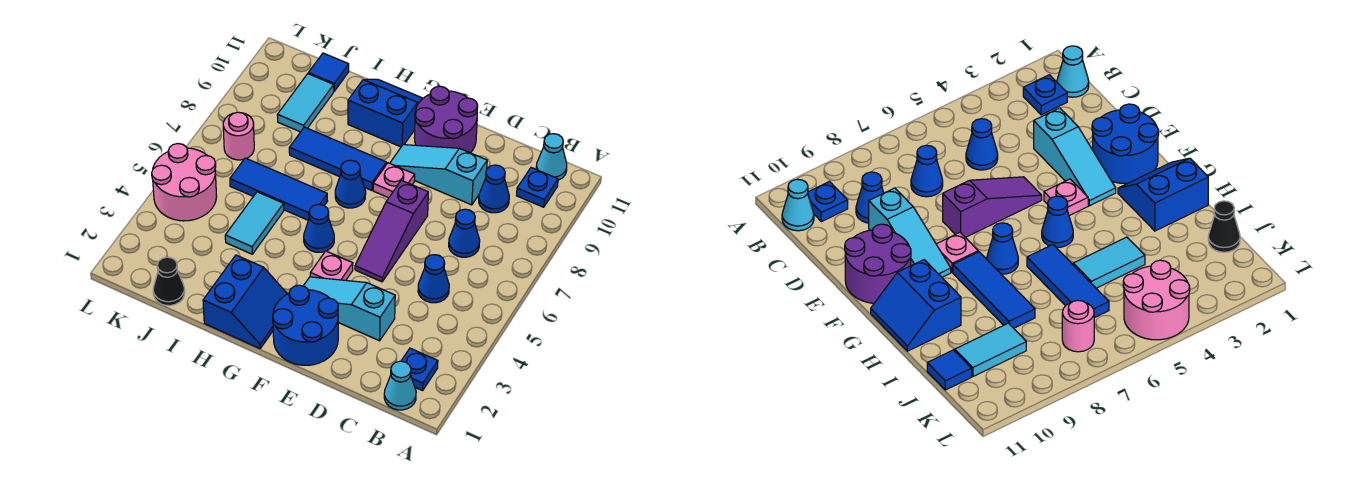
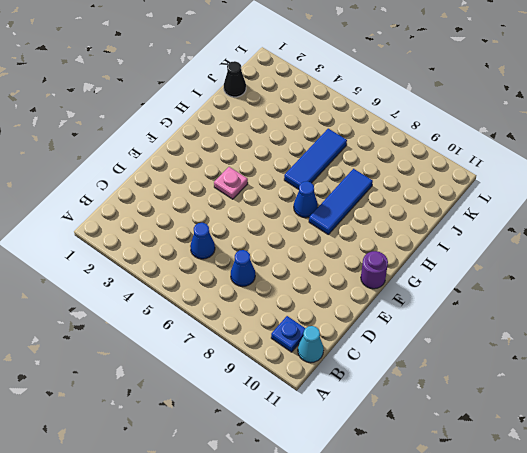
purple round brick F11 level 1 -> purple round brick E10:F11 level 1
none -> cyan cone B1 level 1
none -> blue plate B2 level 1
none -> blue cone C9 level 1

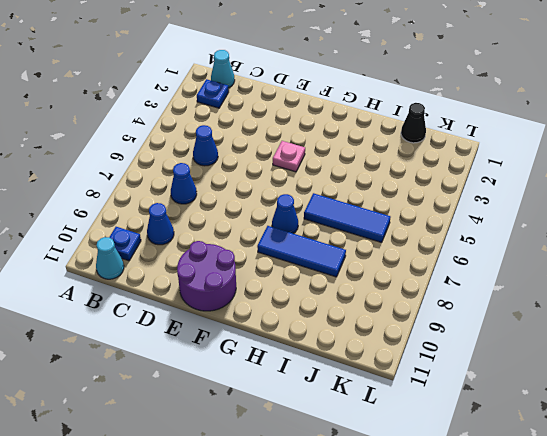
none -> cyan slope D3:F3 level 1 top D
none -> cyan slope D9:F9 level 1 top D
none -> blue round brick E1:F2 level 1

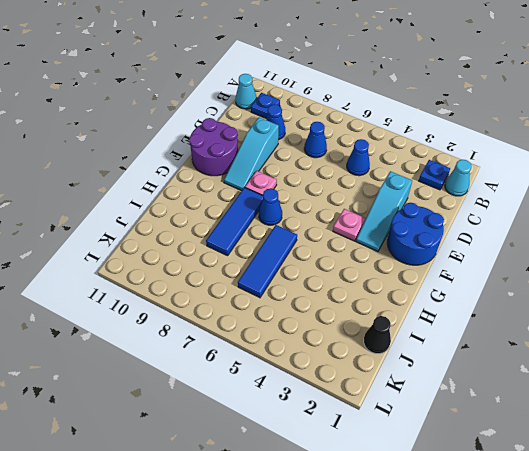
none -> purple slope E5:E7 level 1 top 7
none -> blue slope G1:H2 level 1 top H
none -> blue cone G5 level 1

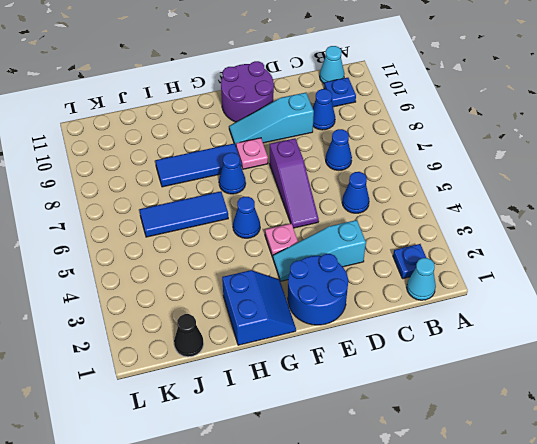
none -> blue slope G10:H11 level 1 top 10
none -> cyan tile I4:I5 level 1
none -> cyan tile J9:J10 level 1

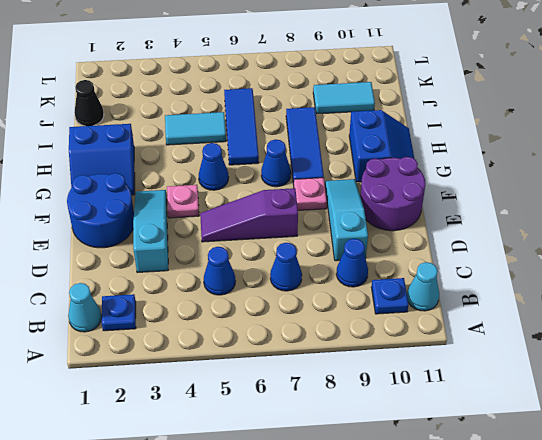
none -> blue tile J11 level 1
none -> pink round brick K4:L5 level 1
none -> pink round brick K7 level 1

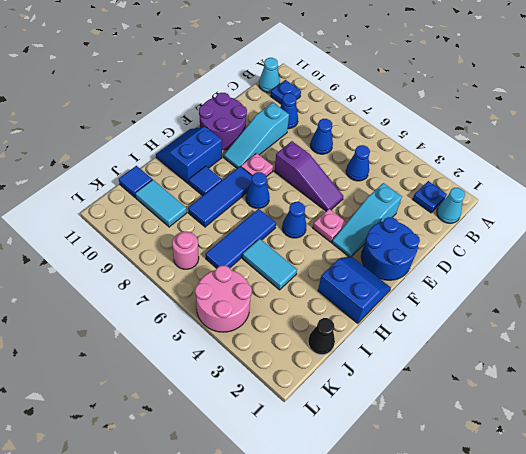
blue tile H9 level 1 -> none

